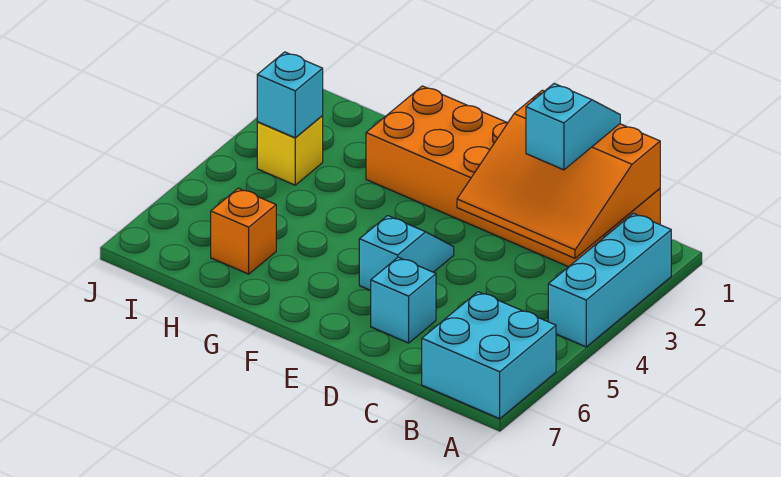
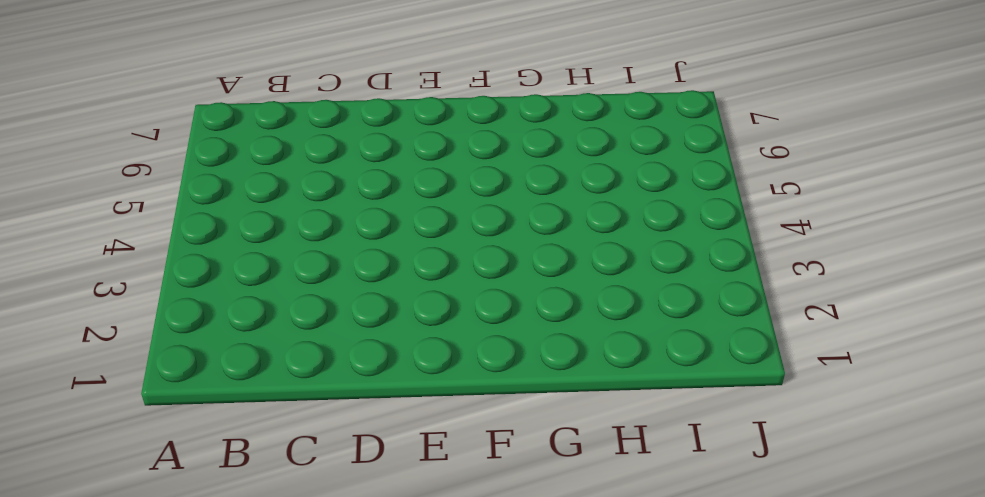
none -> cyan brick A2:A4 level 1
none -> cyan brick A6:B7 level 1

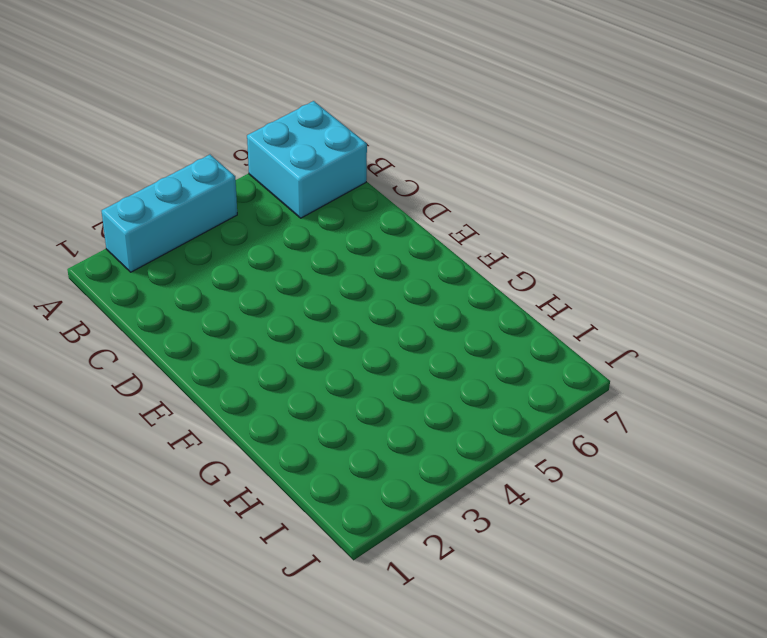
none -> orange brick B1:G2 level 1
none -> cyan brick D6 level 1

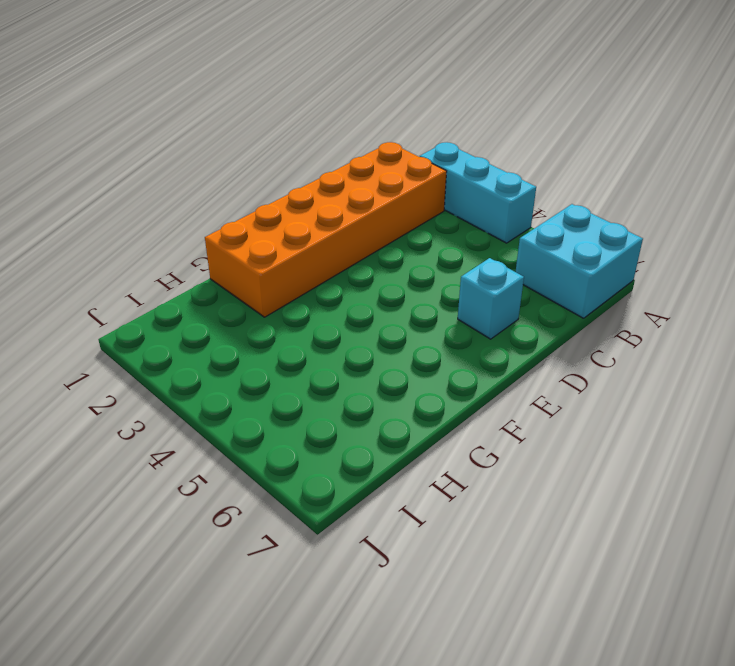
none -> cyan slope E4:E5 level 1 top 5
none -> orange brick H6 level 1

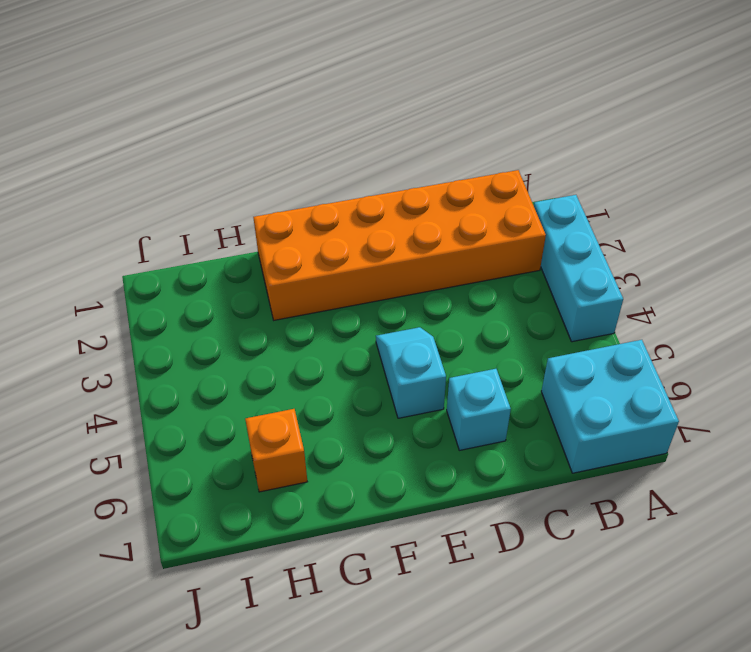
none -> yellow brick I3 level 1
none -> orange slope B1:D3 level 2 top 1

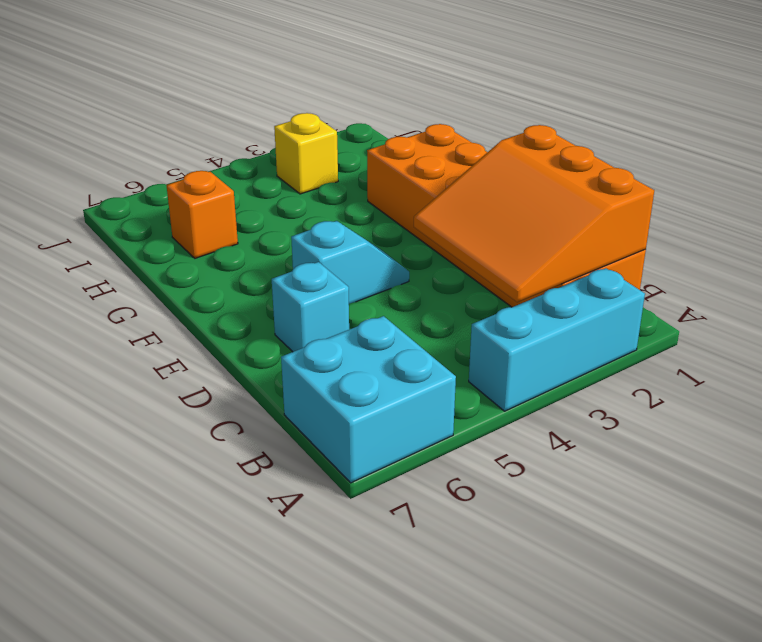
none -> cyan brick I3 level 2
none -> cyan slope C1:C2 level 3 top 2

